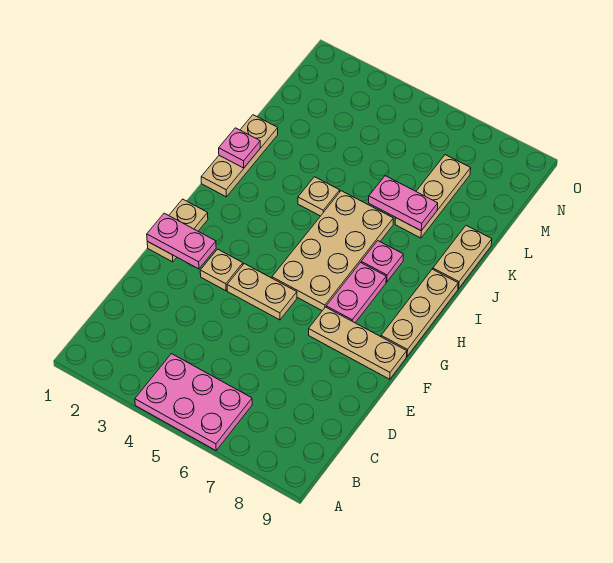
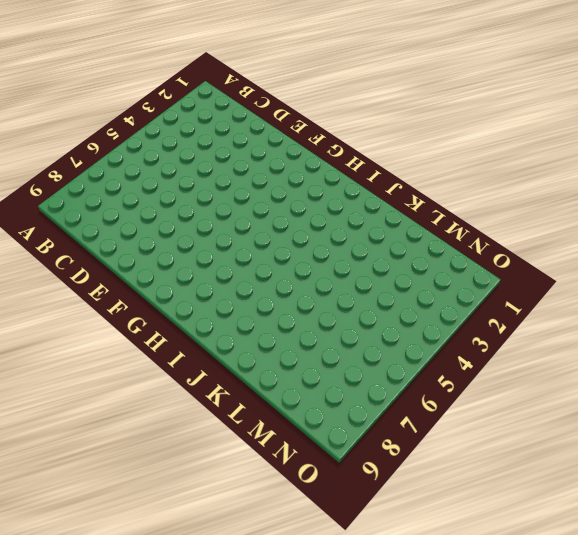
none -> pink plate A4:B6 level 1
none -> tan plate F1:G1 level 1
none -> tan plate F3 level 1

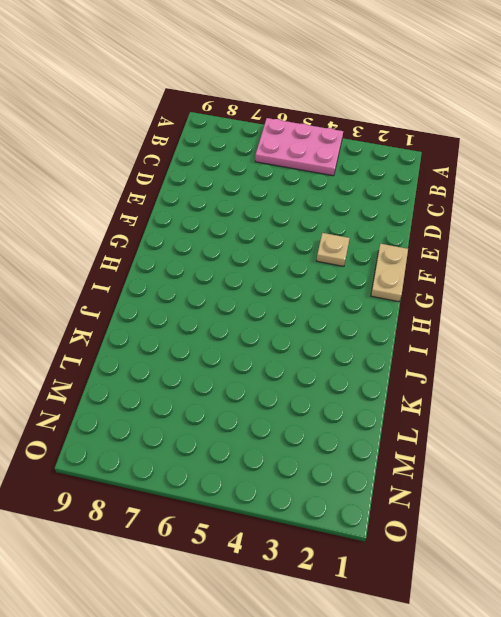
none -> tan plate F4:F5 level 1
none -> tan plate F7:F9 level 1
none -> tan plate G5:J6 level 1

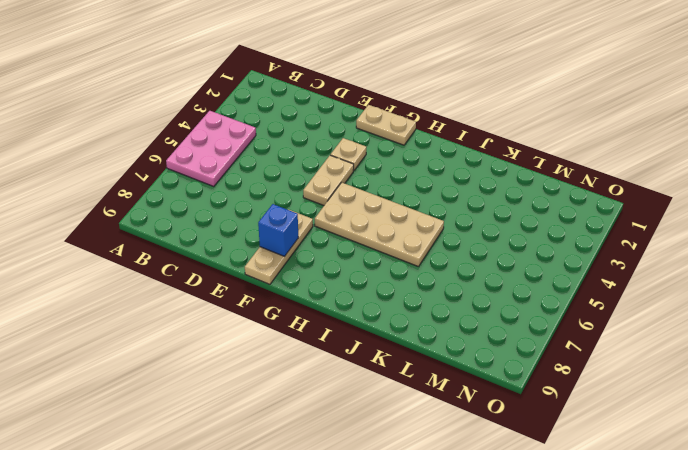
blue brick F8 level 2 -> none
none -> pink plate G7:H7 level 1
none -> tan plate G9:I9 level 1
none -> tan plate I1:K1 level 1

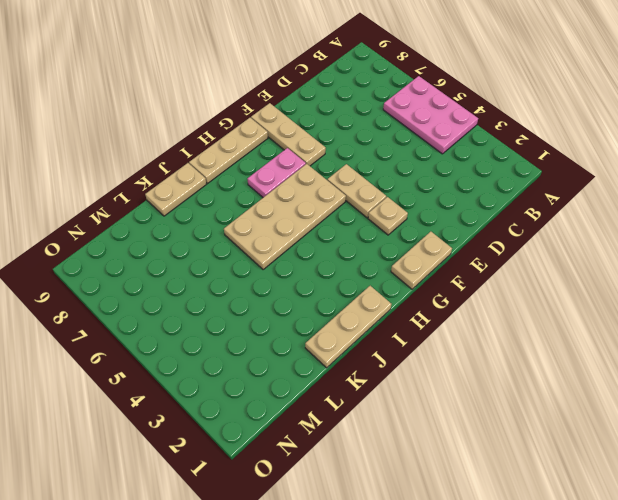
none -> pink plate I7 level 1
none -> tan plate J4 level 1
none -> tan plate K7:M7 level 1

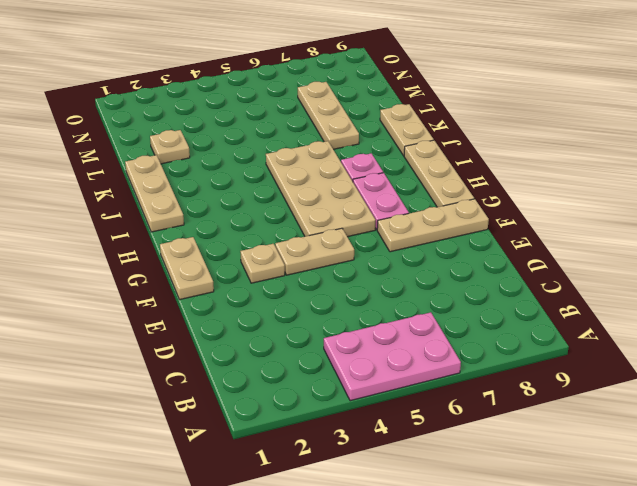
tan plate L2 level 1 -> tan plate J4 level 1
none -> pink plate F1:F2 level 2
none -> pink plate J1 level 2
none -> pink plate K6:K7 level 2

